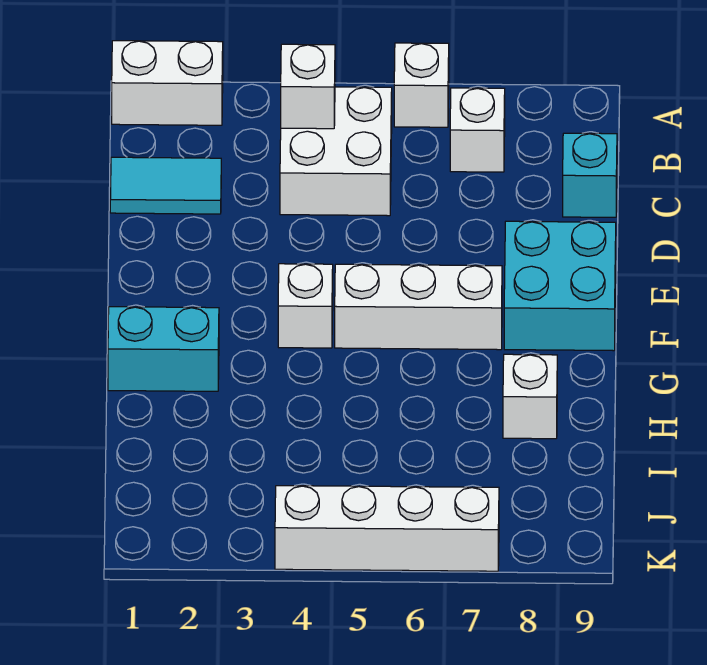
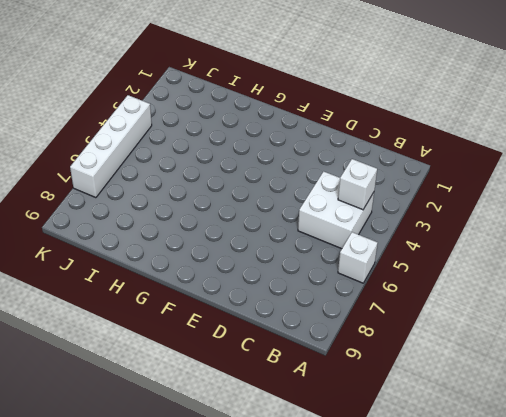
none -> white brick A1:A2 level 1
none -> white brick B7 level 1
none -> cyan tile C1:C2 level 1

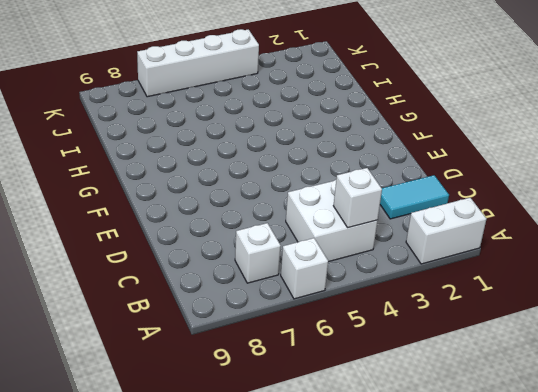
none -> cyan brick C9 level 1
none -> cyan brick E8:F9 level 1
none -> white brick F4 level 1

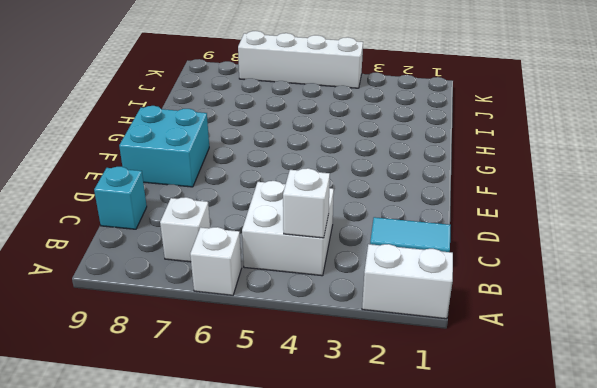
none -> white brick F4 level 1
none -> white brick F5:F7 level 1
none -> cyan brick G1:G2 level 1

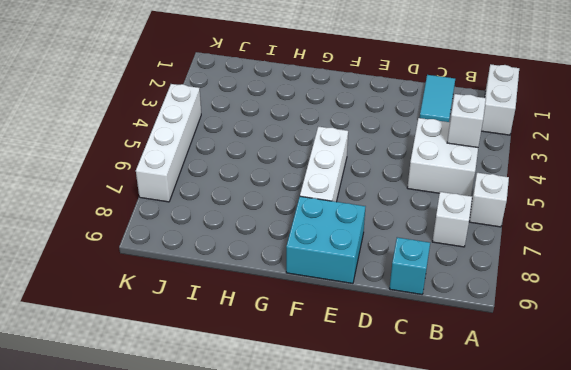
none -> white brick F4 level 1
none -> cyan brick G1:G2 level 1
none -> white brick H8 level 1

